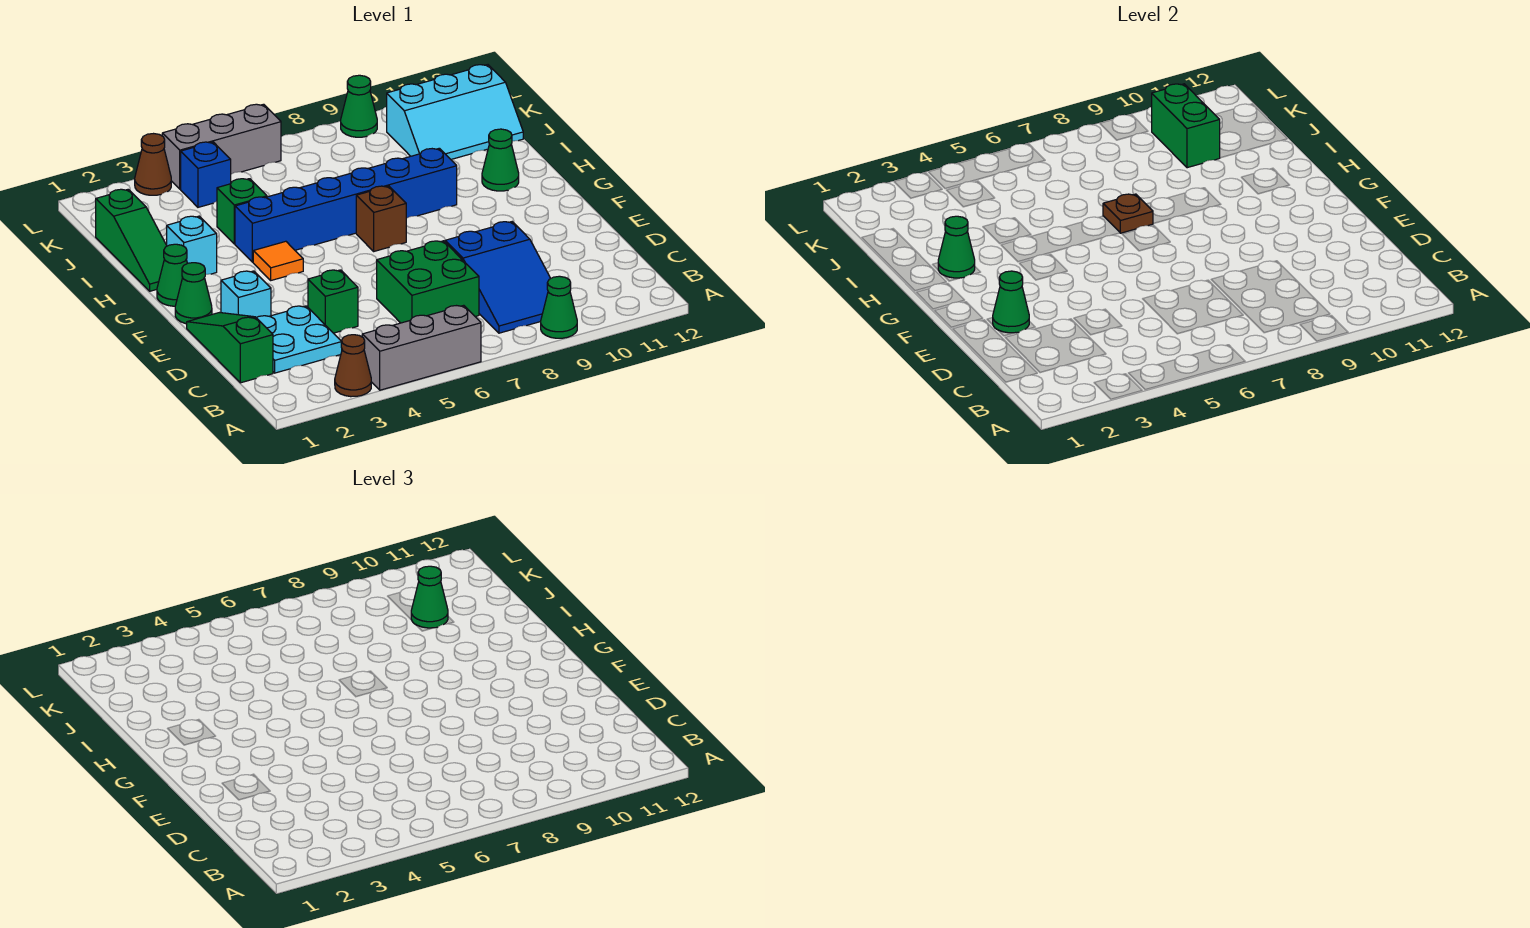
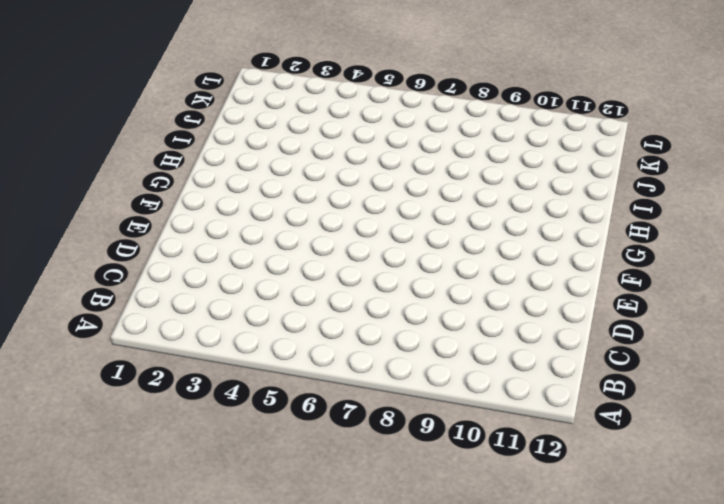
none -> brown cone A3 level 1
none -> grey brick A4:A6 level 1
none -> green cone A9 level 1

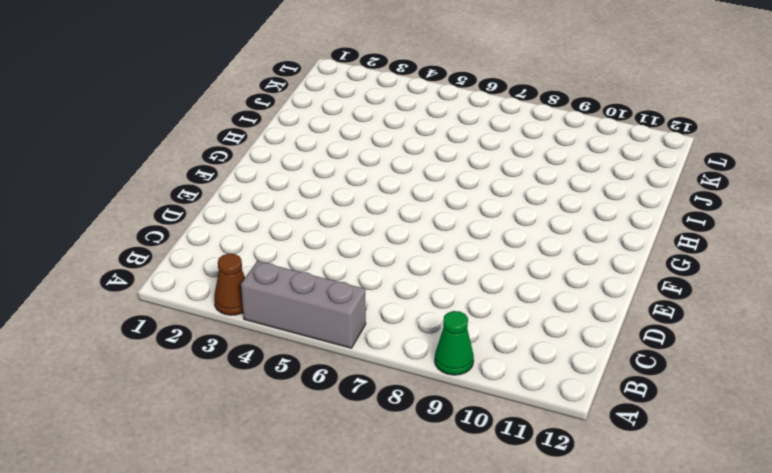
none -> blue slope B8:D9 level 1 top D
none -> green slope C1:E1 level 1 top C
none -> cyan plate C2:D3 level 1

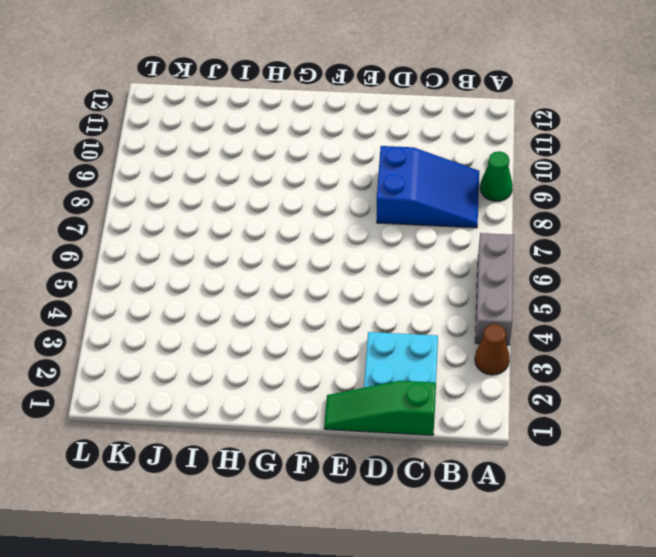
none -> green brick C6:D7 level 1
none -> green brick D4 level 1
none -> cyan brick E2 level 1

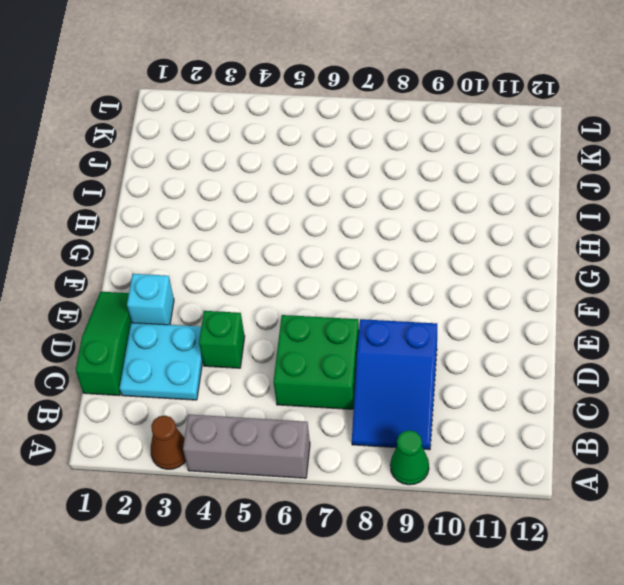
none -> green cone F1 level 1
none -> green cone G1 level 1
none -> orange tile G4 level 1

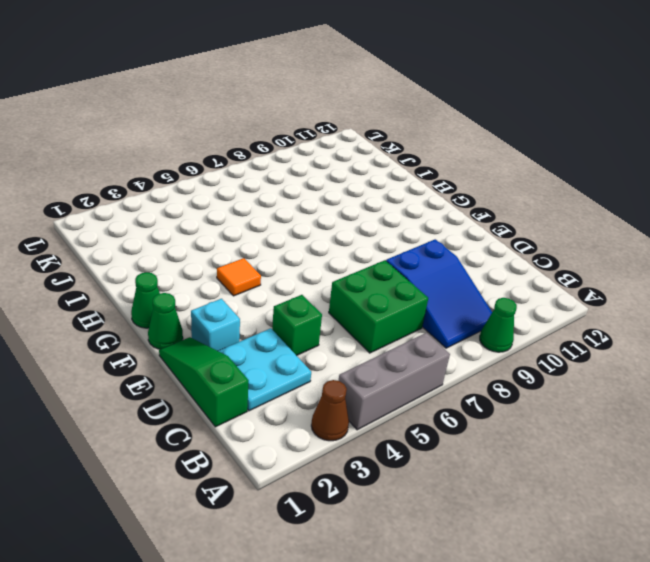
none -> brown brick G7 level 1
none -> green slope H1:J1 level 1 top J
none -> cyan brick H2 level 1

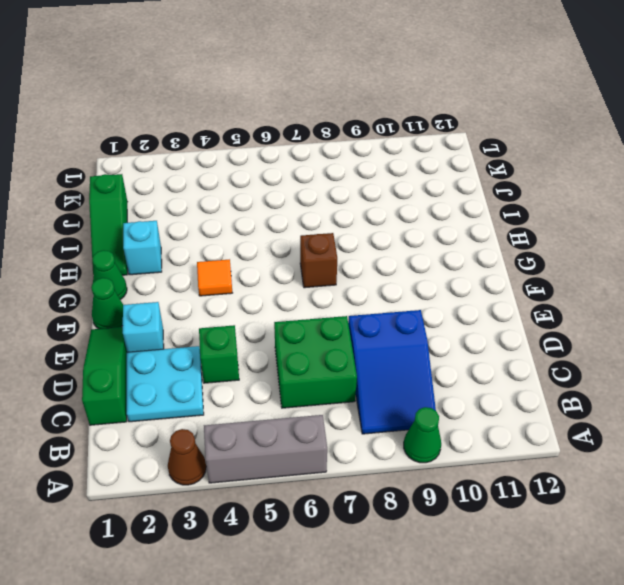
none -> blue brick H4:H9 level 1
none -> green cone H11 level 1
none -> green brick I4 level 1

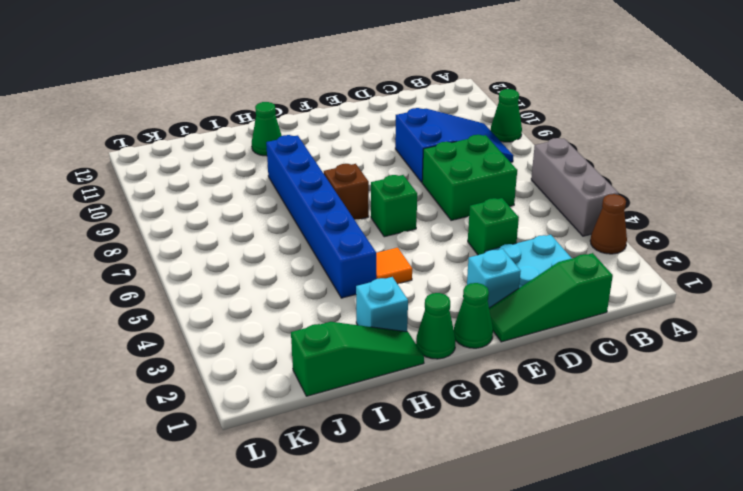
green brick F6 level 1 -> green brick I4 level 1
none -> cyan slope J10:K12 level 1 top K
none -> blue brick K4 level 1
none -> brown cone L3 level 1

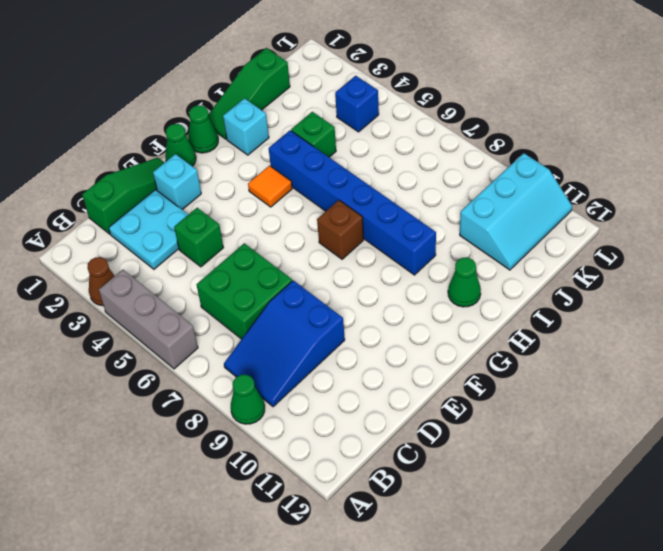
cyan slope J10:L11 level 1 top 10 -> cyan slope J10:K12 level 1 top K
none -> brown cone L3 level 1
none -> grey brick L4:L6 level 1
none -> green cone L9 level 1

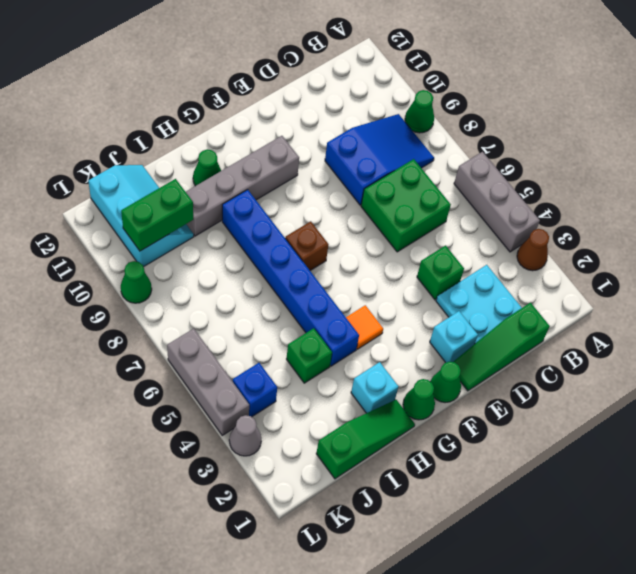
grey brick F10:I10 level 1 -> none
grey cone L3 level 1 -> brown cone L3 level 1
none -> green cone E2 level 2
none -> green cone H2 level 2
none -> brown plate H7 level 2

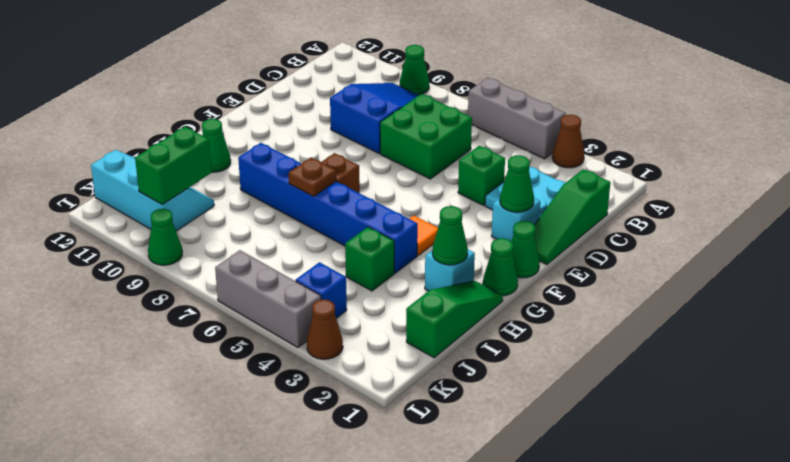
none -> green cone J10 level 3

